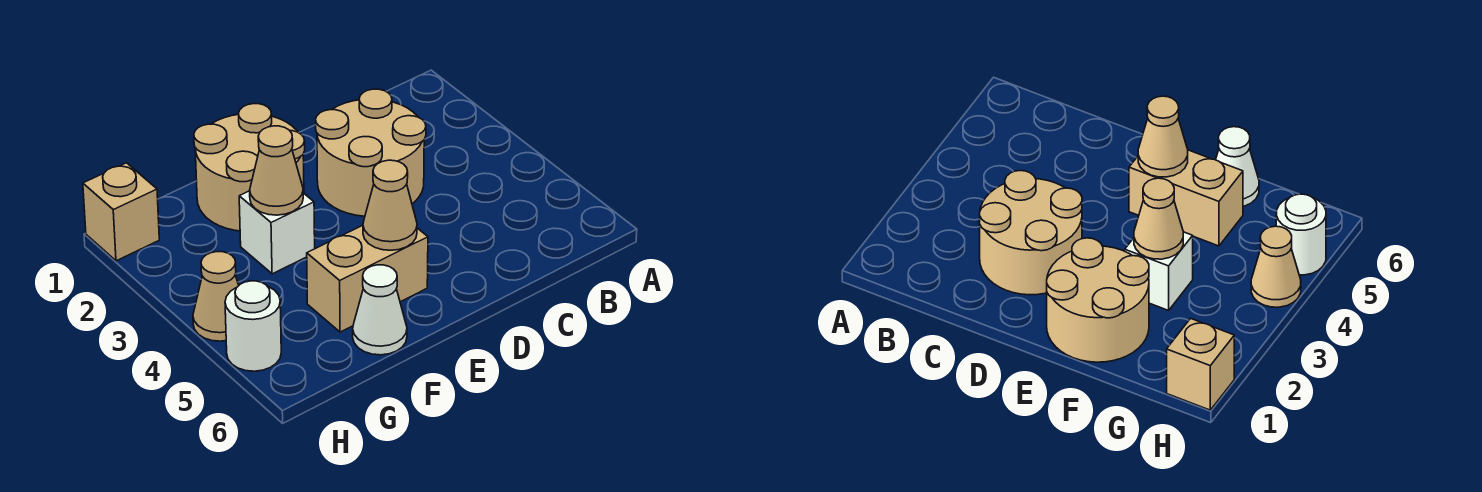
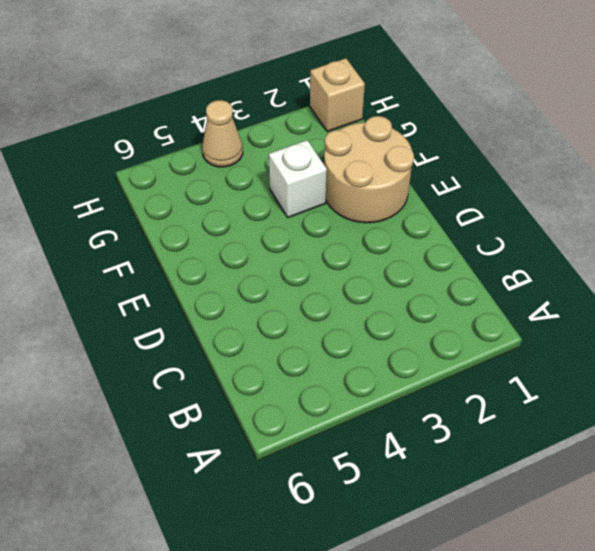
none -> tan round brick C2:D3 level 1
none -> tan brick E5:F5 level 1

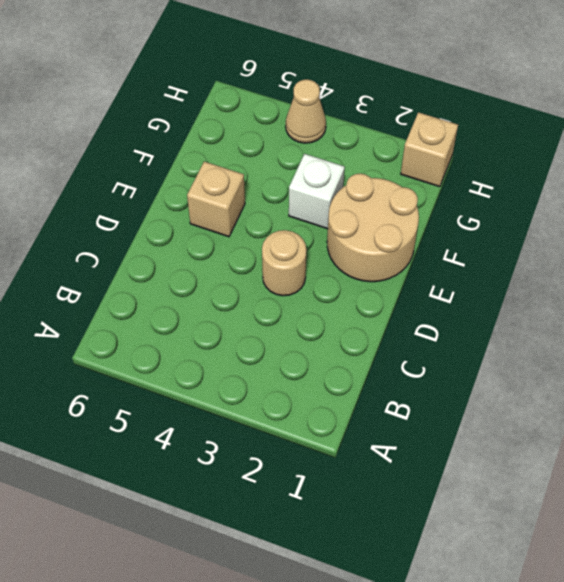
tan round brick D3 level 1 -> tan round brick C2:D3 level 1
tan brick E5 level 1 -> tan brick E5:F5 level 1
none -> white cone F6 level 1
none -> white round brick H5 level 1

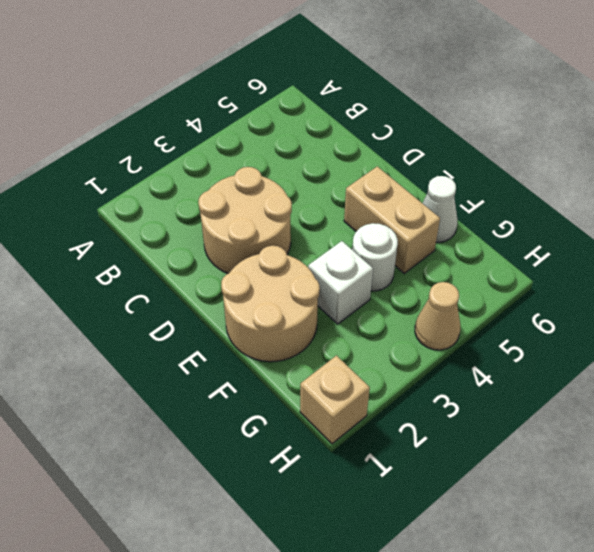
white round brick F4 level 1 -> white round brick H5 level 1
none -> tan cone E5 level 2
none -> tan cone F3 level 2

